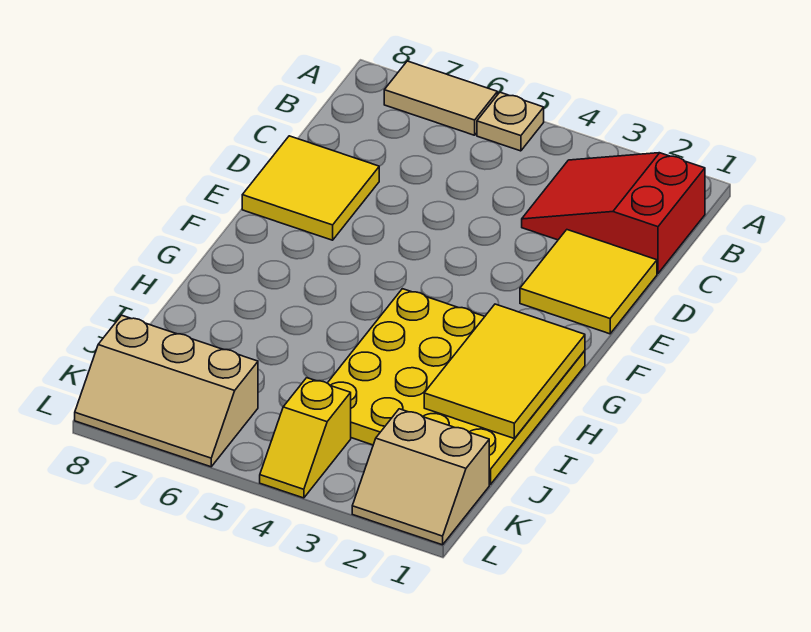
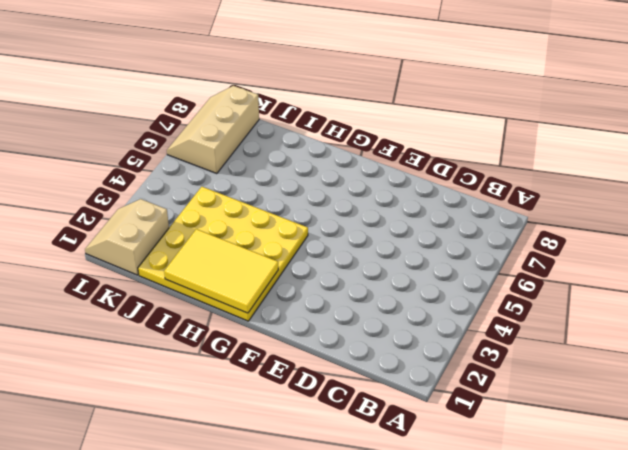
none -> tan plate A5 level 1
none -> tan tile A6:A7 level 1

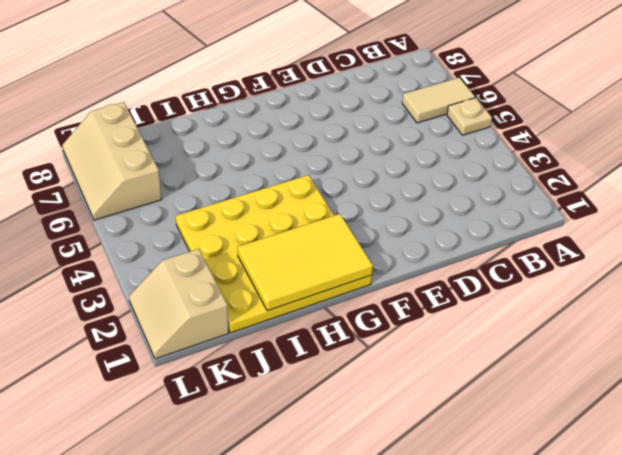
tan tile A6:B6 level 1 -> tan tile A6:A7 level 1
none -> red slope B1:C3 level 1 top 1
none -> yellow tile D1:E2 level 1

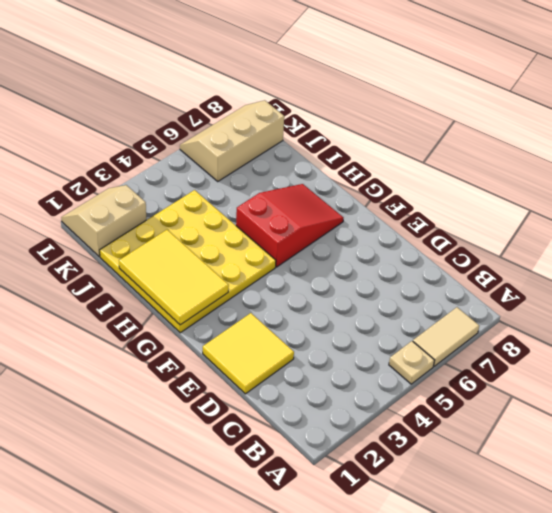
red slope G5:H7 level 1 top 5 -> red slope B1:C3 level 1 top 1
none -> yellow tile D7:E8 level 1
none -> yellow slope K4:L4 level 1 top K

